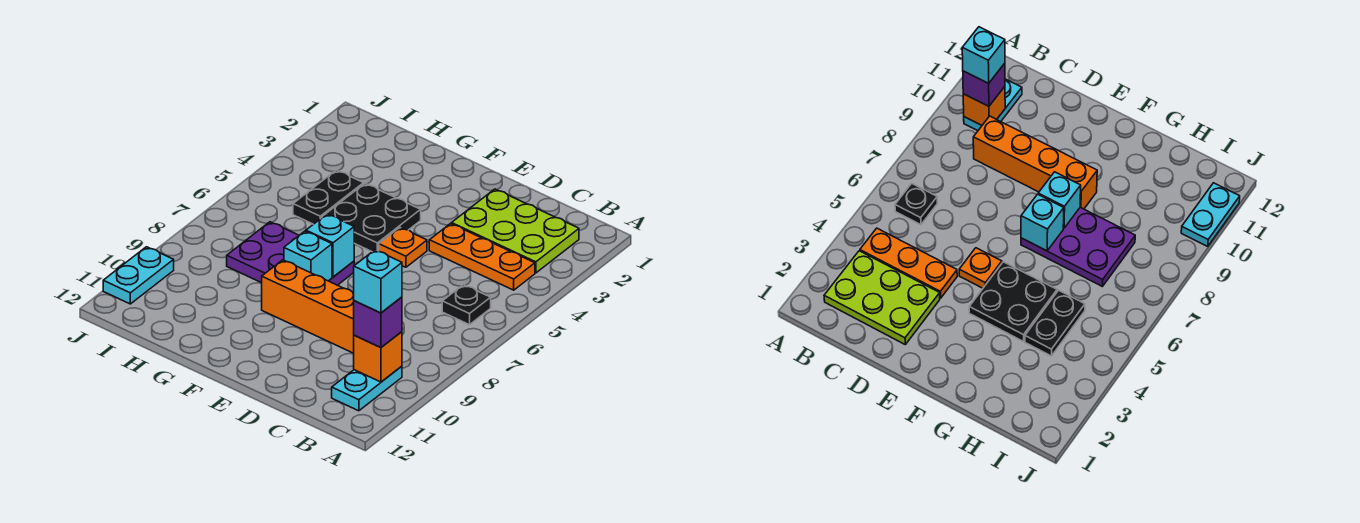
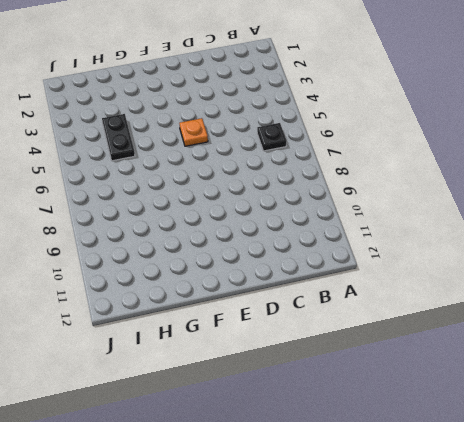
none -> lime plate B2:D3 level 1
none -> orange plate B4:D4 level 1
none -> cyan plate B10:B11 level 1

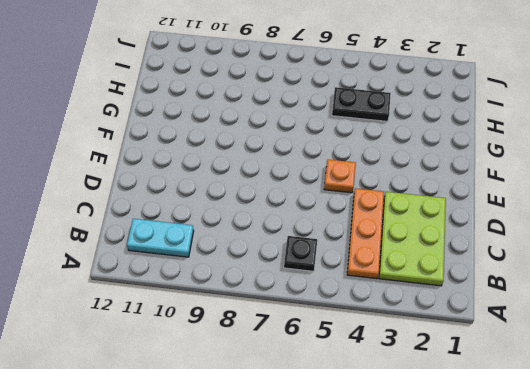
none -> orange brick C9:F9 level 1
none -> black plate F4:G5 level 1
none -> purple plate F7:H8 level 1

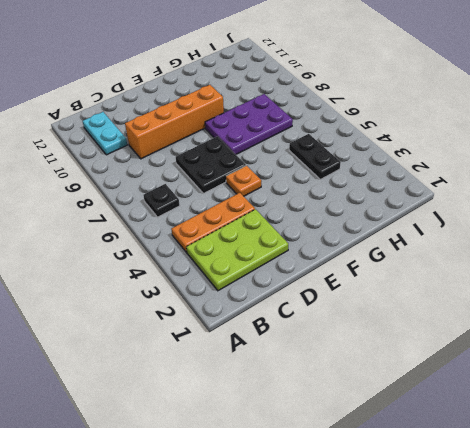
black plate D6:E7 level 1 -> black plate F4:G5 level 1
none -> cyan plate J10:J11 level 1
none -> orange brick B10 level 2
none -> cyan brick F7 level 2

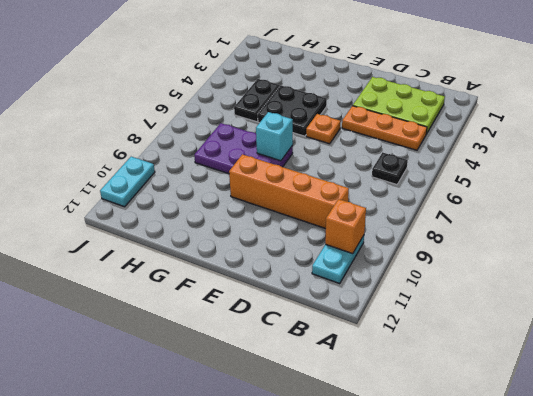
none -> cyan brick F8 level 2
none -> purple brick B10 level 3
none -> cyan brick B10 level 4

